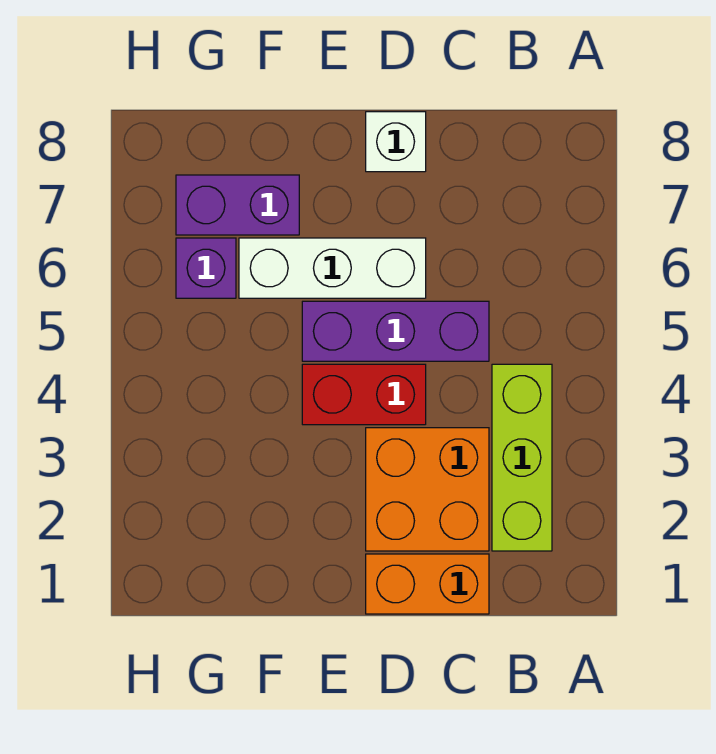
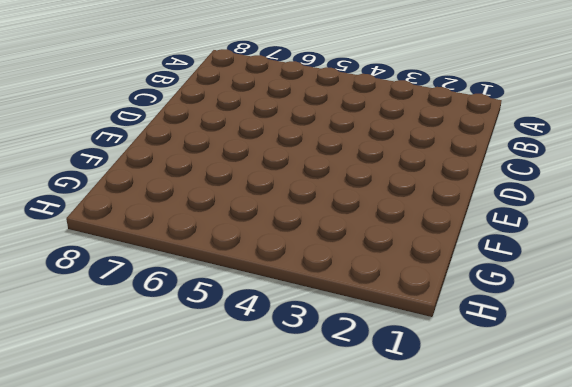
none -> lime brick B2:B4 level 1
none -> orange brick C1:D1 level 1

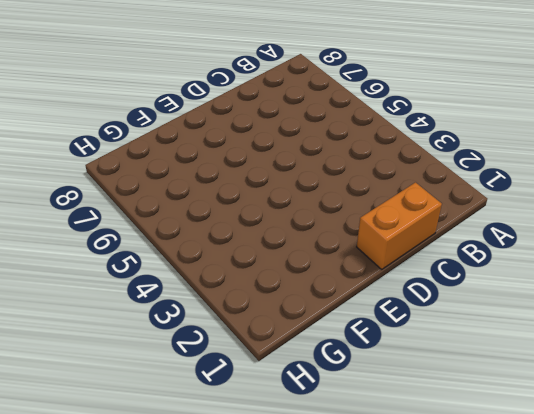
none -> lime brick B2:B4 level 1
none -> orange brick C2:D3 level 1

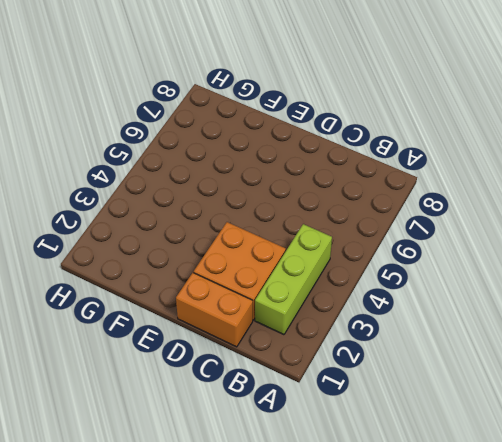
none -> purple brick C5:E5 level 1
none -> red brick D4:E4 level 1

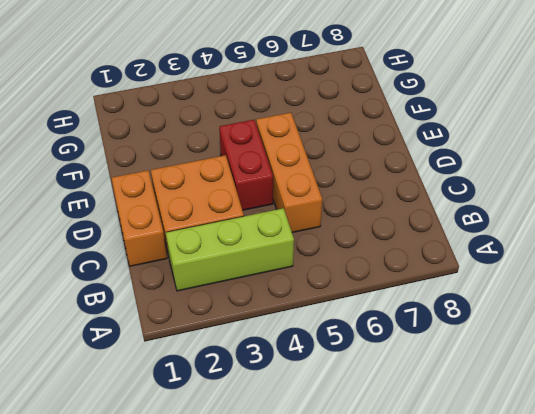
orange brick C5:E5 level 1 -> purple brick C5:E5 level 1
none -> white brick D6:F6 level 1
none -> white brick D8 level 1

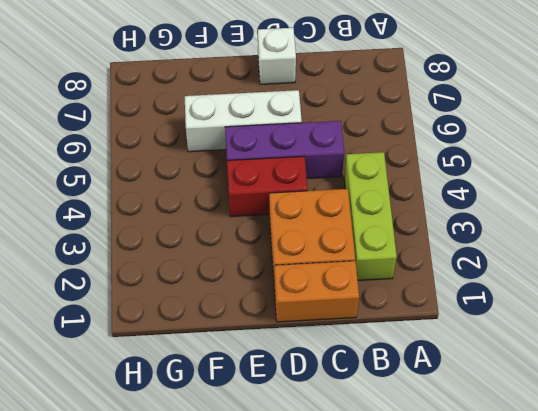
none -> purple brick F7:G7 level 1
none -> purple brick G6 level 1

